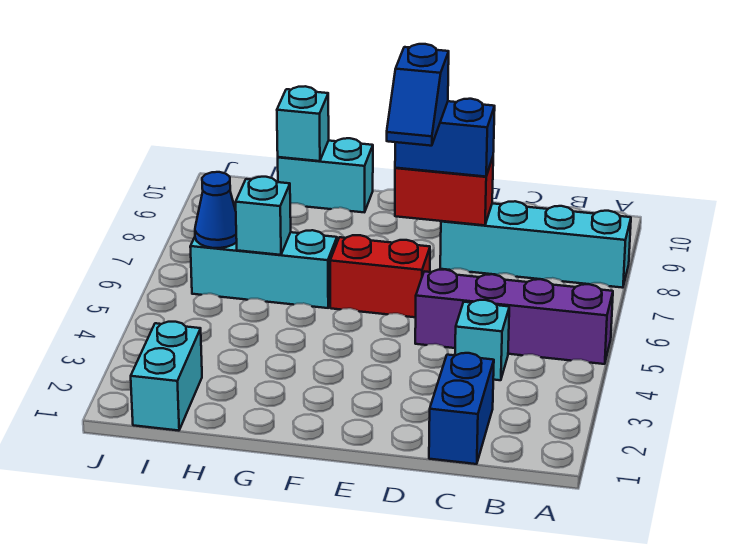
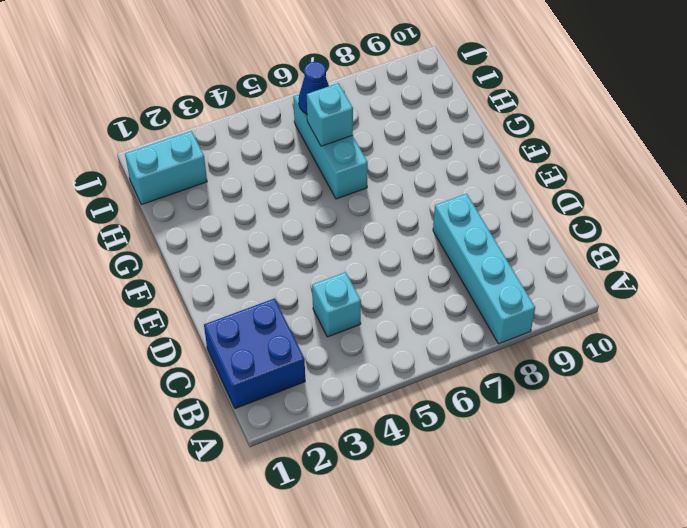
blue brick B1:C2 level 1 -> blue brick C1:C2 level 1
none -> purple brick A5:D5 level 1
none -> red brick E6:F6 level 1
none -> cyan brick G10:H10 level 1

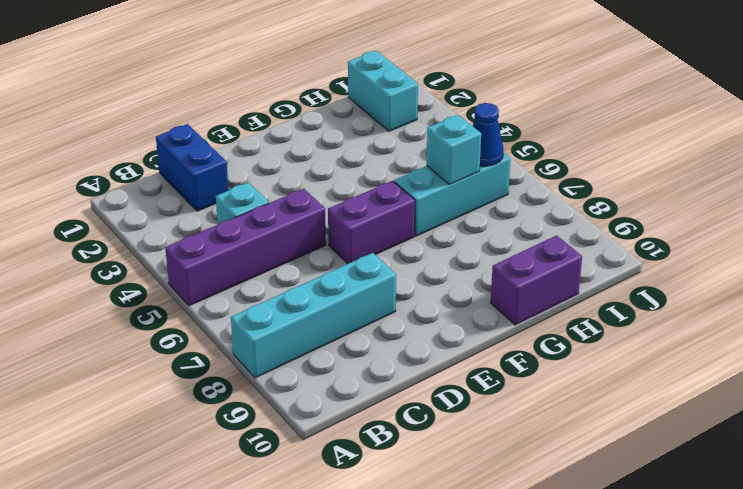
purple brick E6:F6 level 1 -> red brick E6:F6 level 1
purple brick G10:H10 level 1 -> cyan brick G10:H10 level 1
none -> red brick D8:E8 level 2
none -> cyan brick H10 level 2
none -> blue brick D8:E8 level 3

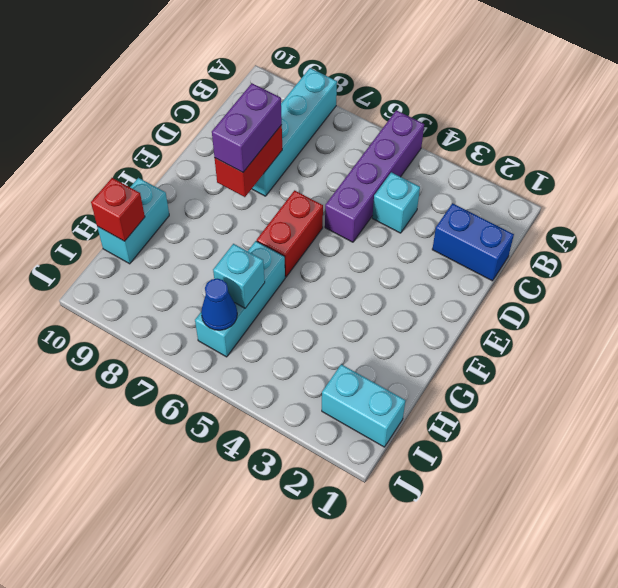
purple brick D8:E8 level 3 -> blue brick D8:E8 level 3
red brick H10 level 2 -> cyan brick H10 level 2
none -> blue slope E7:E8 level 4 top 8

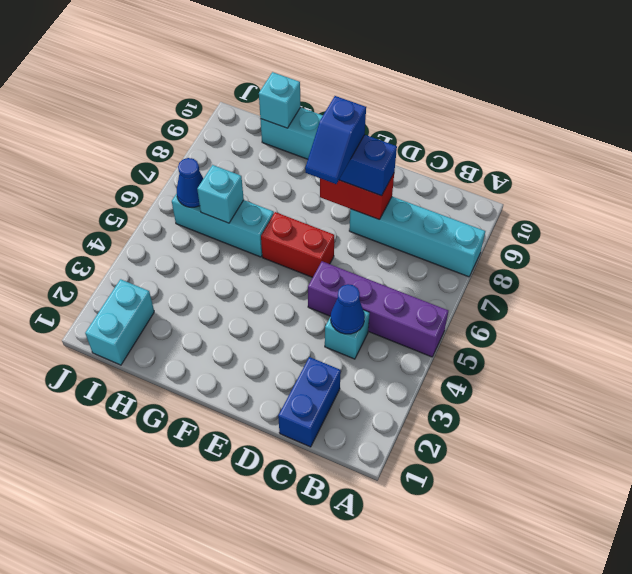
blue cone C4 level 2 -> none

